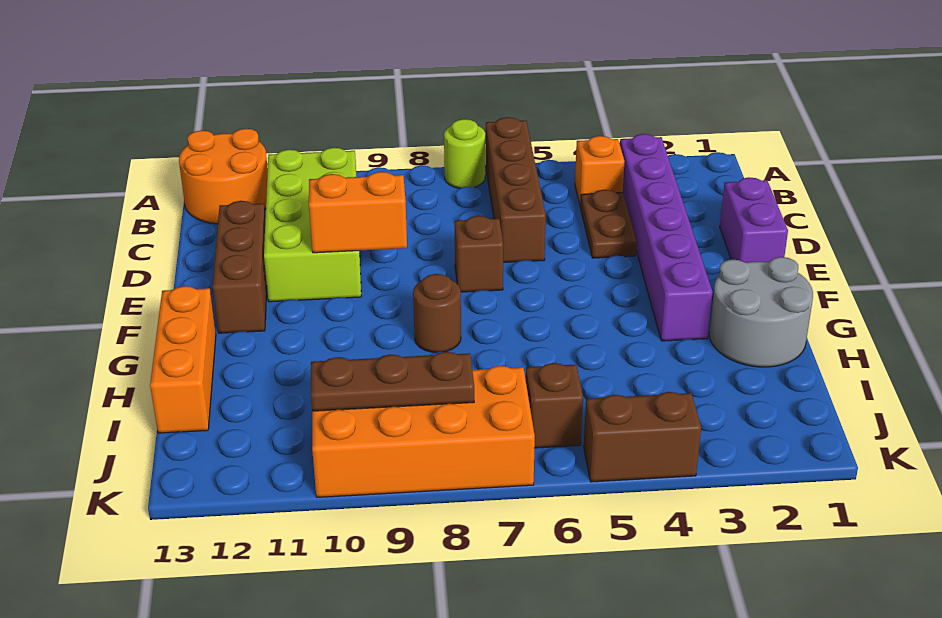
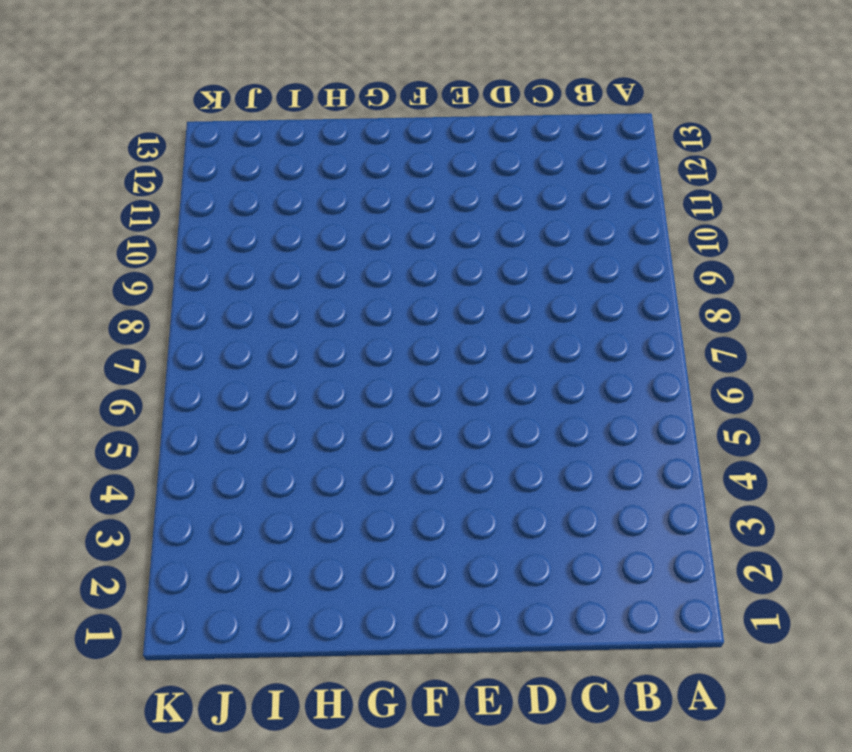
none -> brown brick A6:D6 level 1
none -> lime round brick A7 level 1
none -> orange round brick A12:B13 level 1

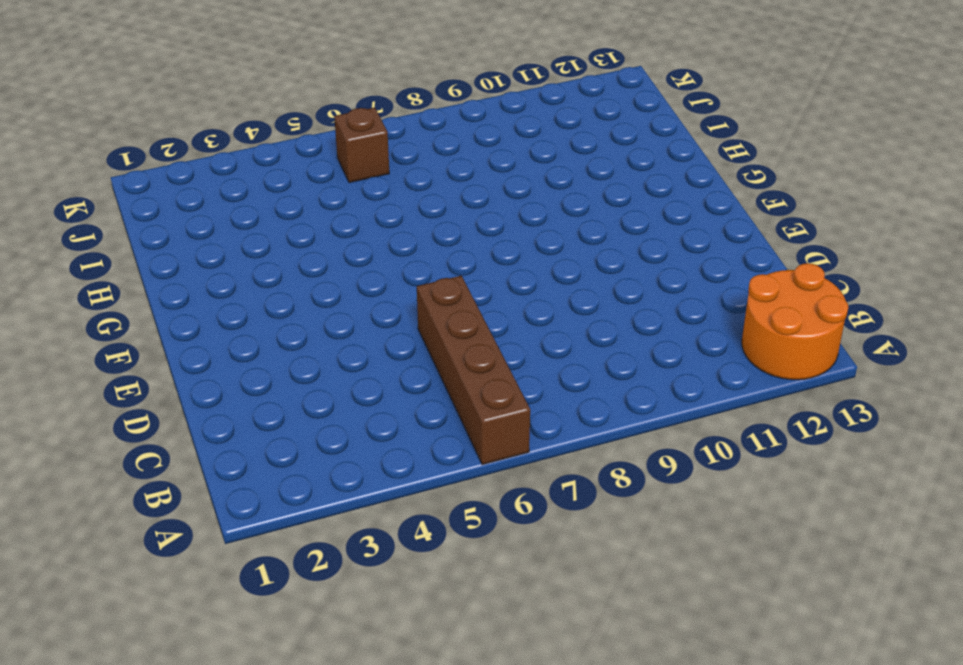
none -> lime round brick A7 level 1
none -> purple brick B3:G3 level 1
none -> orange brick B4 level 1

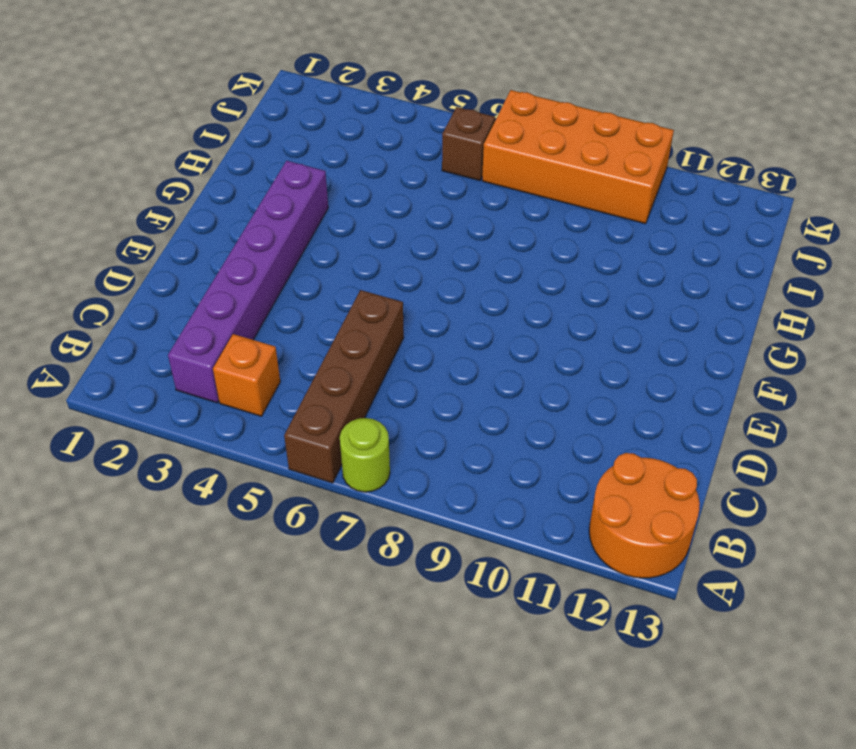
none -> lime brick B10:E11 level 1
none -> brown plate C4:D4 level 1
none -> purple brick D1:E1 level 1

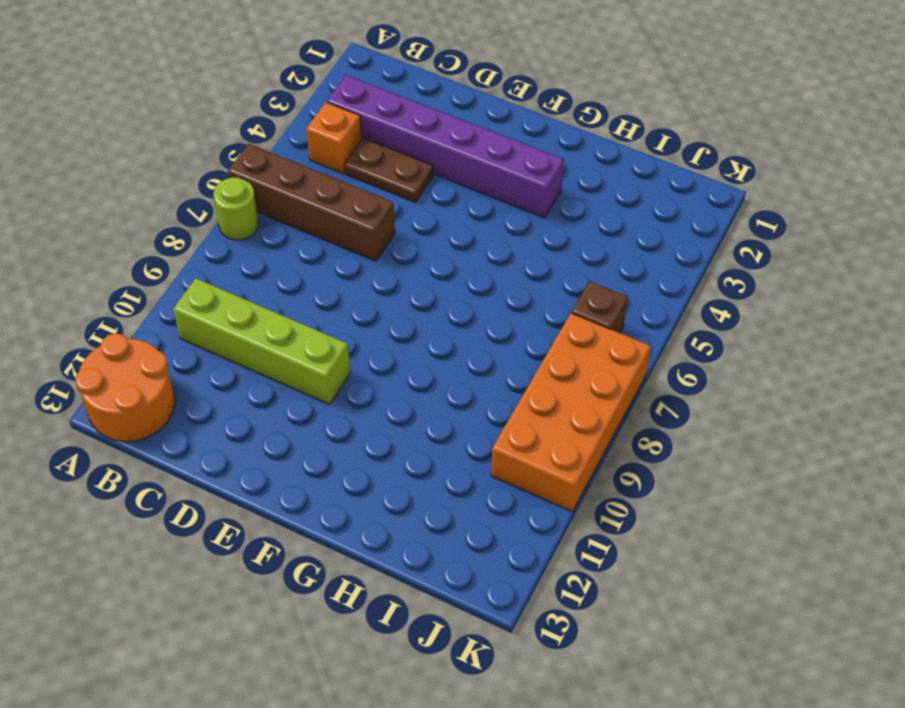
lime brick B10:E10 level 1 -> lime brick B10:E11 level 1
none -> purple brick D1:E1 level 1
none -> brown brick D12:F12 level 1
none -> brown brick E7 level 1

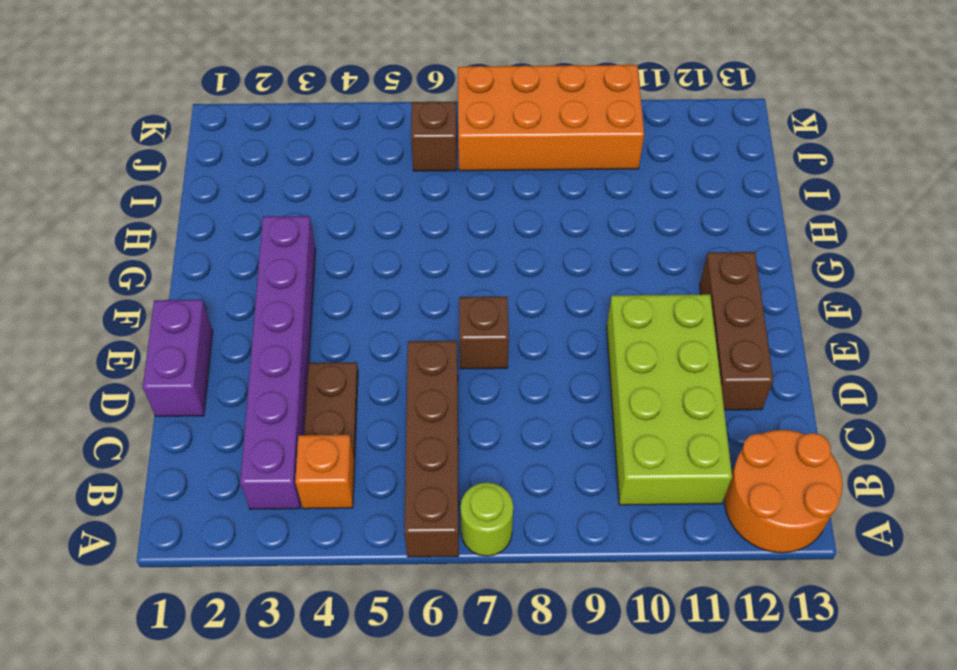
none -> grey round brick G1:H2 level 1
none -> brown round brick G8 level 1
none -> orange brick G13:I13 level 1

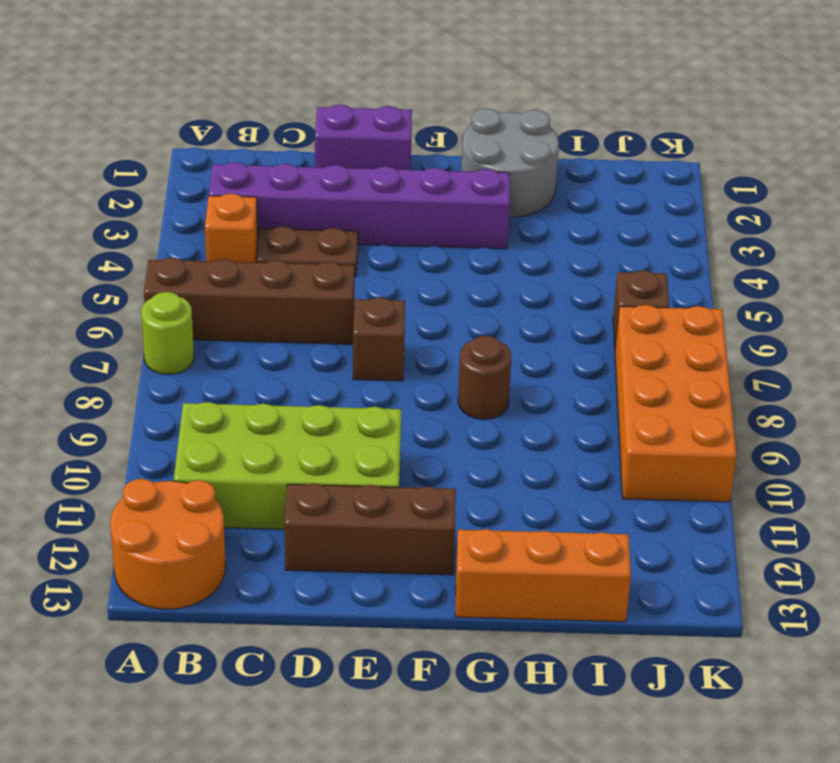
none -> brown brick K4:K5 level 1
none -> orange brick E9:E10 level 2
none -> brown plate J8:J10 level 2

